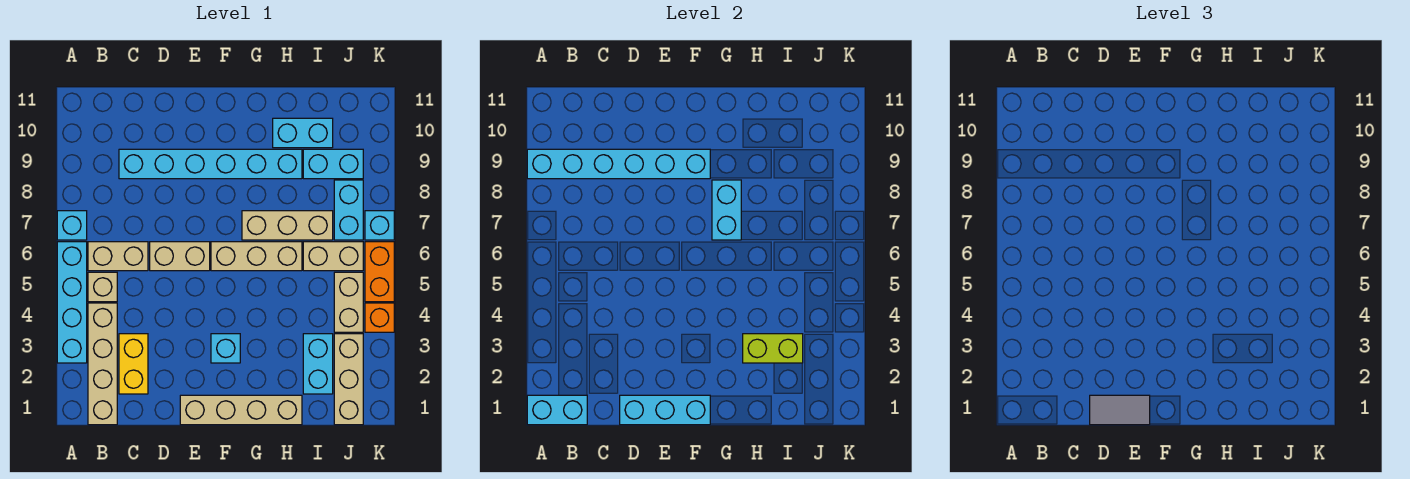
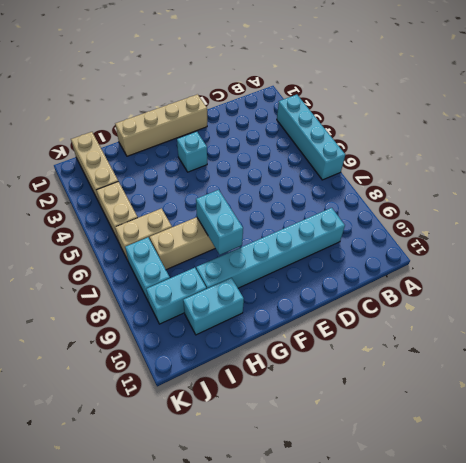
none -> cyan brick A7 level 1
none -> tan brick B1:B4 level 1
none -> tan brick B5 level 1

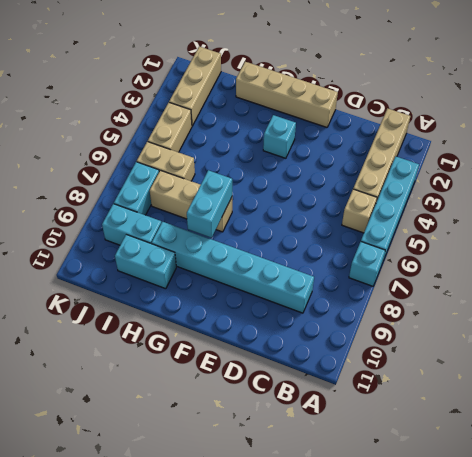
none -> tan brick B6:C6 level 1
none -> yellow brick C2:C3 level 1
none -> tan brick D6:E6 level 1

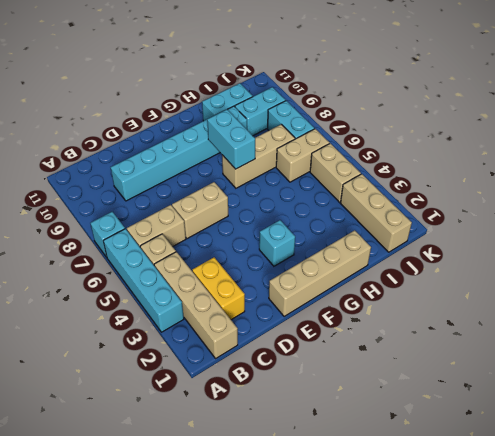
none -> tan brick F6:H6 level 1
none -> cyan brick I2:I3 level 1
none -> orange brick K4 level 1

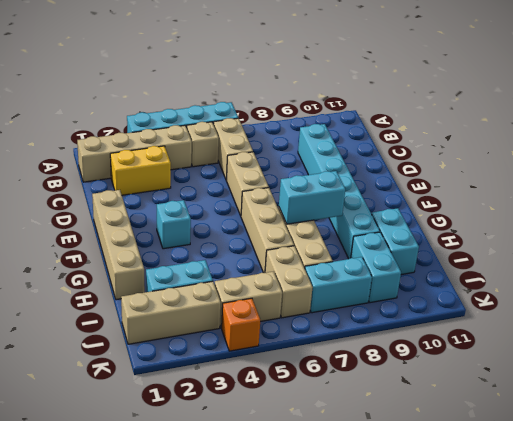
none -> cyan brick A7 level 1
none -> orange brick K5:K6 level 1
none -> cyan brick K7 level 1

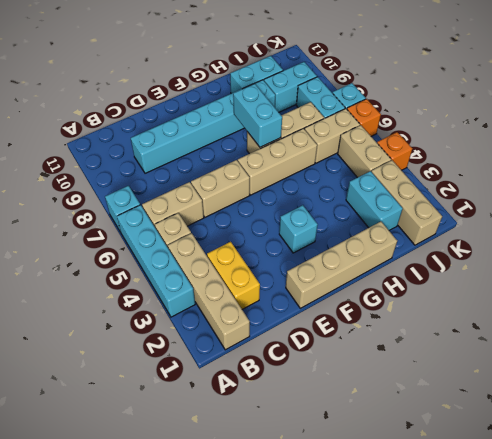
orange brick K6 level 1 -> orange brick K5:K6 level 1
none -> cyan brick A1:B1 level 2
none -> cyan brick A9:F9 level 2
none -> cyan brick D1:F1 level 2

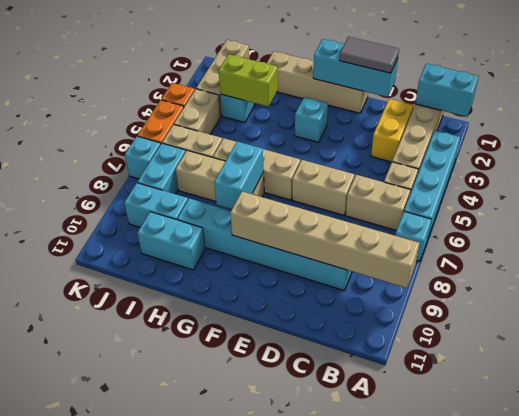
tan brick A9:F9 level 2 -> cyan brick A9:F9 level 2

